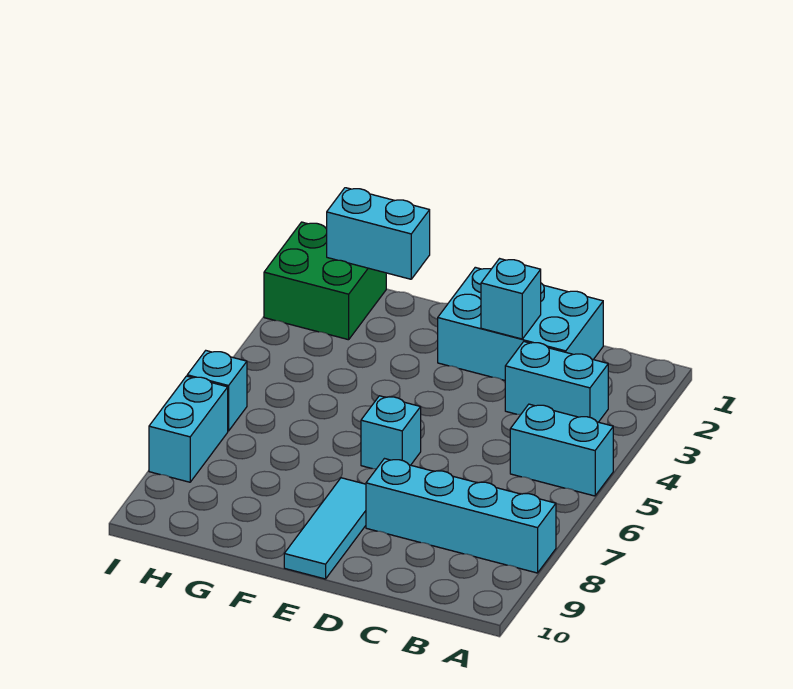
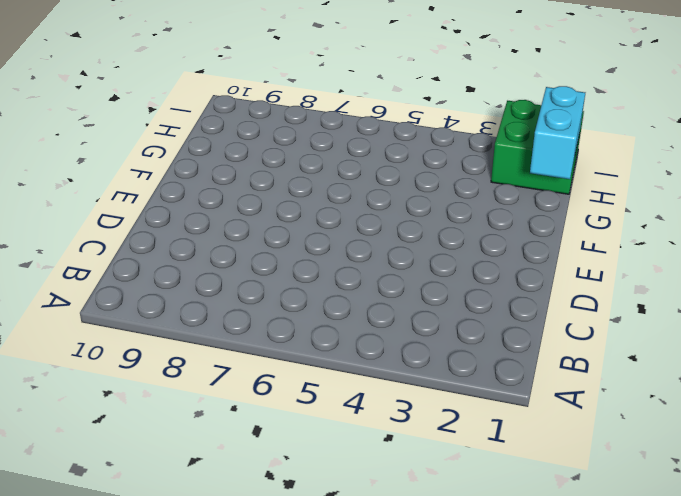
none -> cyan brick A5:B5 level 1
none -> cyan brick A8:D8 level 1

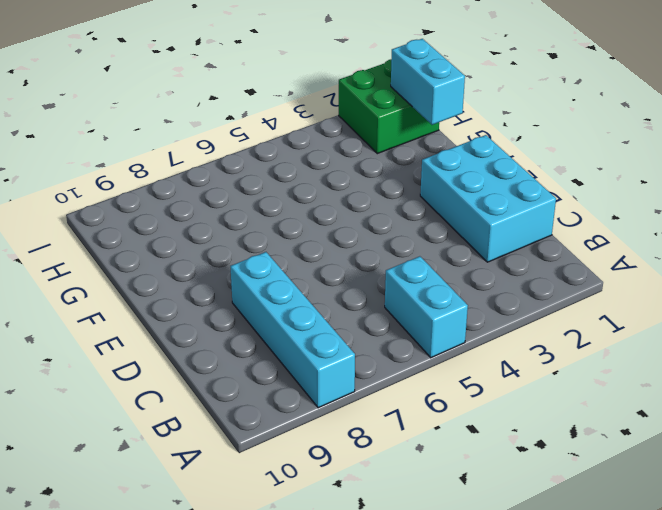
none -> cyan brick B3:C3 level 1
none -> cyan brick E6 level 1

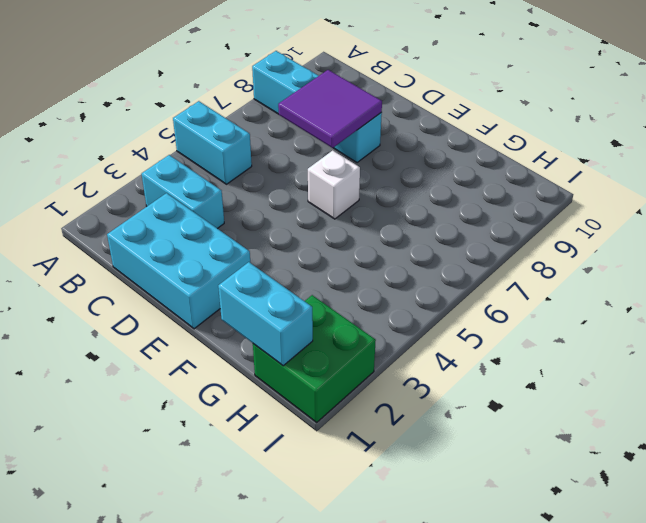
purple tile C7:D8 level 2 -> none
white brick E6 level 1 -> cyan brick E6 level 1
none -> cyan tile E8:E10 level 1
none -> cyan brick I6 level 1

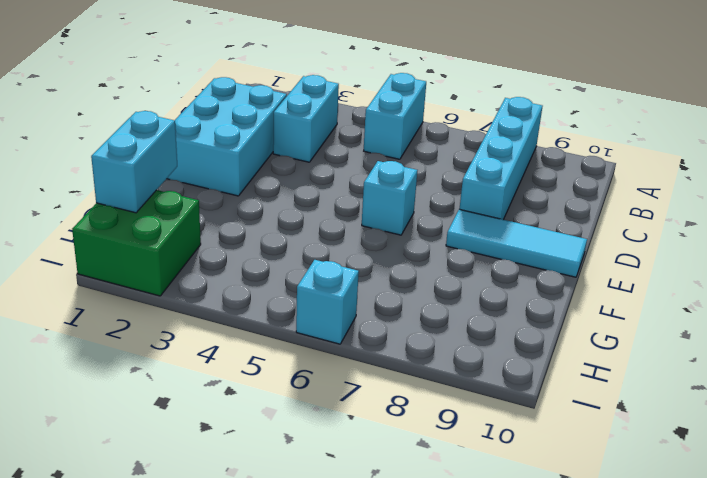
none -> cyan brick I7:I8 level 1
none -> cyan brick D2 level 2

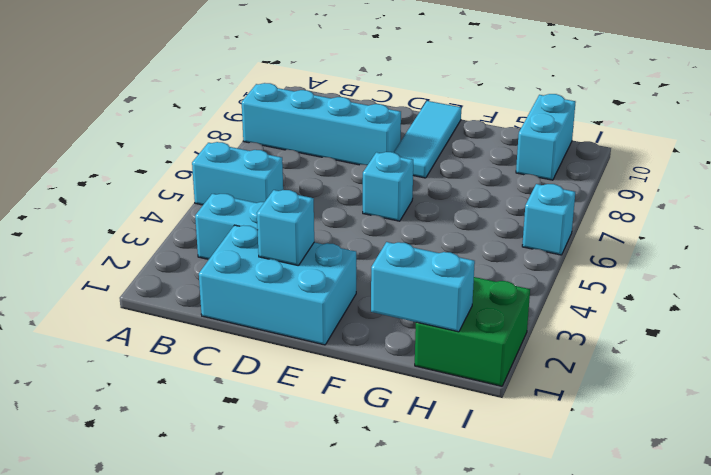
cyan brick H9:H10 level 1 -> cyan brick I7:I8 level 1

